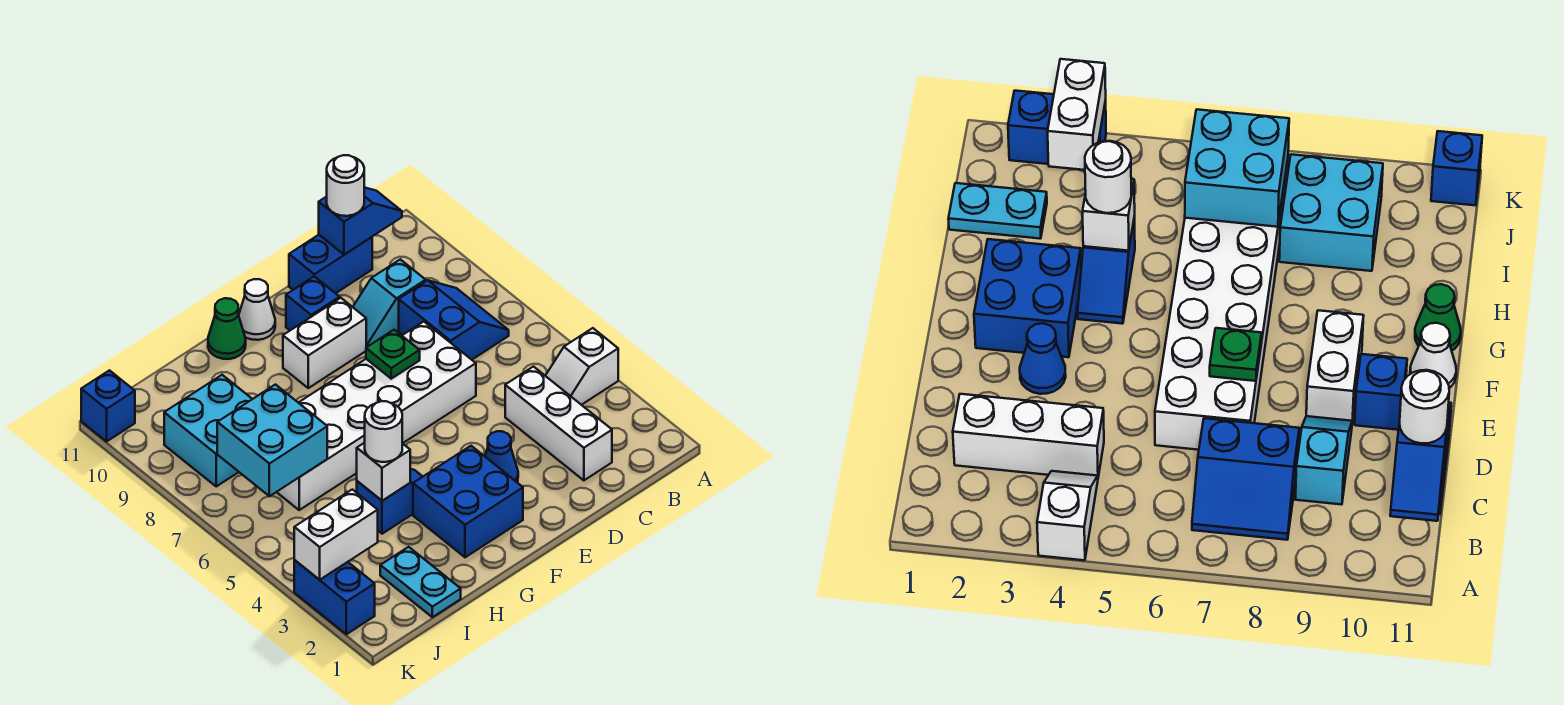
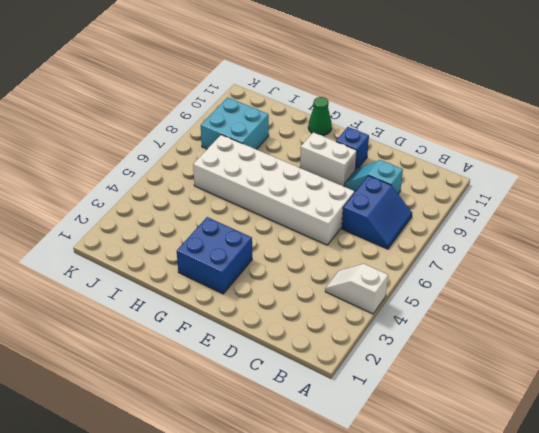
none -> white brick C2:C4 level 1
none -> blue brick C11:D11 level 1
none -> blue cone E3 level 1

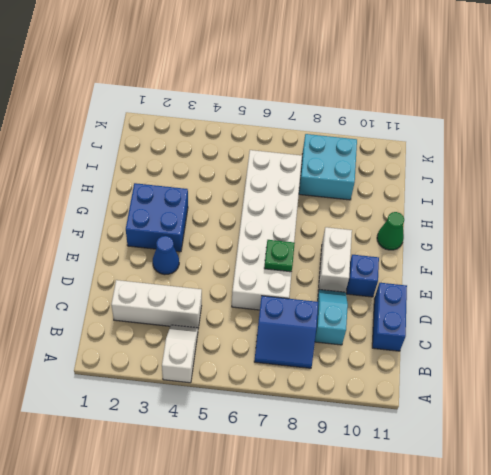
none -> white cone F11 level 1
none -> blue slope G4:H4 level 1 top H
none -> cyan plate I1:I2 level 1

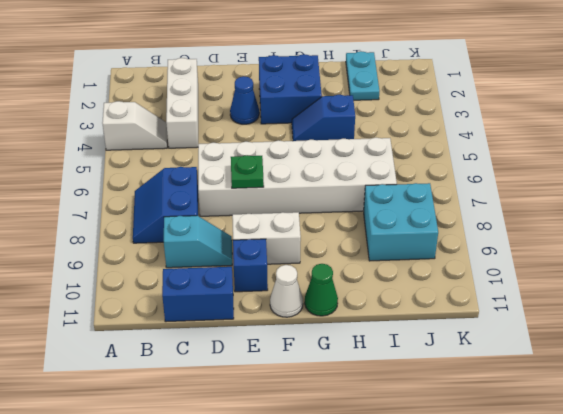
none -> blue brick K2:K3 level 1
none -> blue brick K11 level 1
none -> blue slope B11:C11 level 2 top C

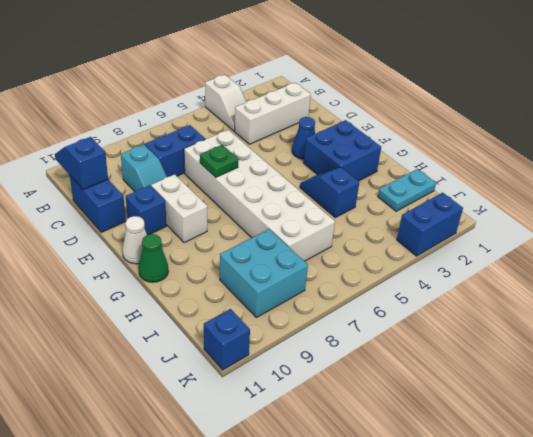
none -> white brick H4 level 2
none -> cyan brick I6:J7 level 2
none -> white brick J3:K3 level 2

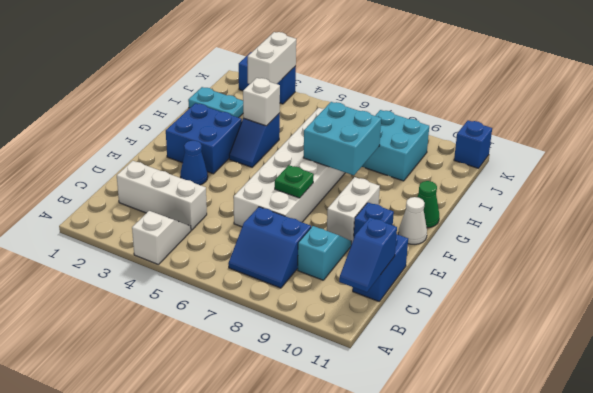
cyan brick G7:H8 level 2 -> cyan brick I6:J7 level 2
none -> white round brick C11 level 3
none -> white round brick H4 level 3

